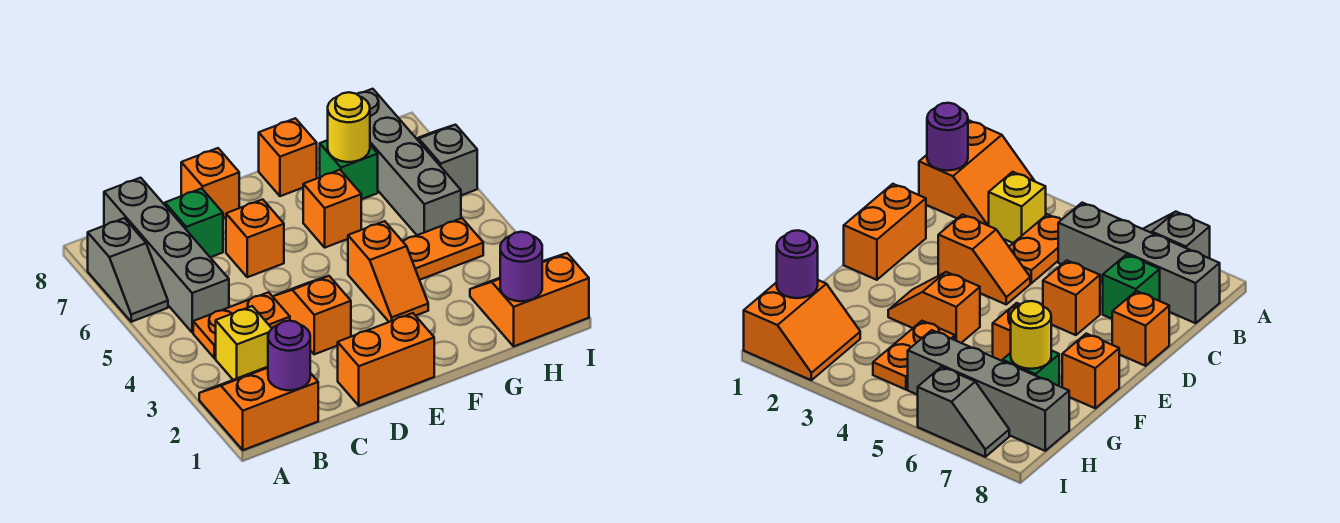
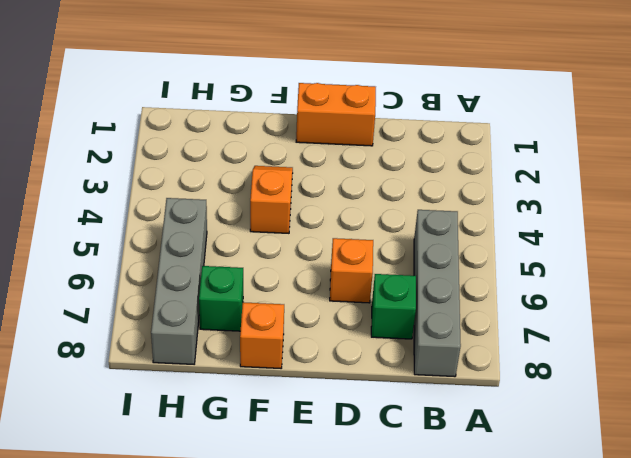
none -> orange slope A1:B2 level 1 top 1
none -> grey slope A6:A7 level 1 top 7
none -> yellow brick B3 level 1

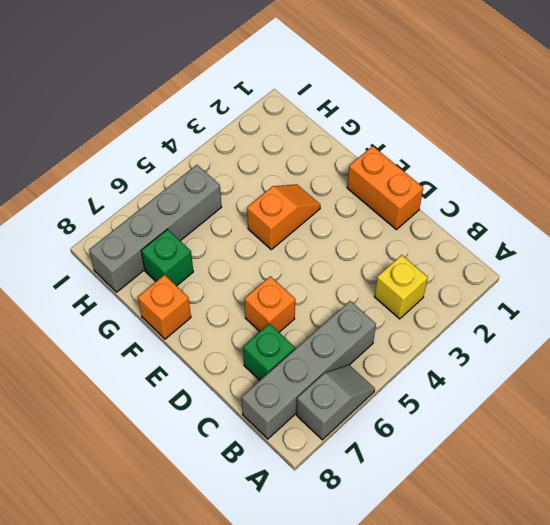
none -> orange slope A1:B2 level 1 top 1
none -> orange plate B4:C4 level 1
none -> orange slope D3:D4 level 1 top 3

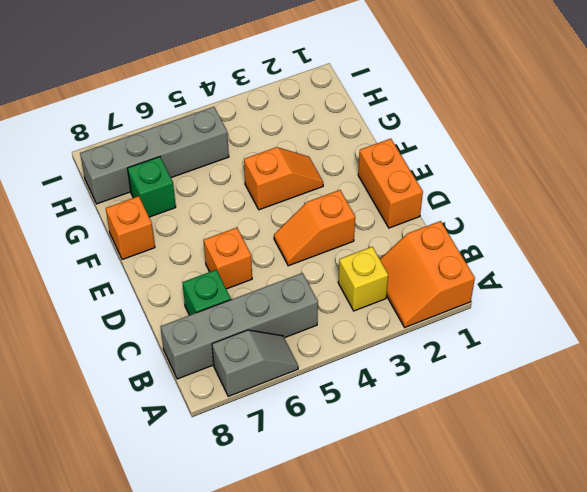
none -> orange plate B4:C4 level 1
none -> orange brick D8 level 1
none -> orange brick F6 level 1

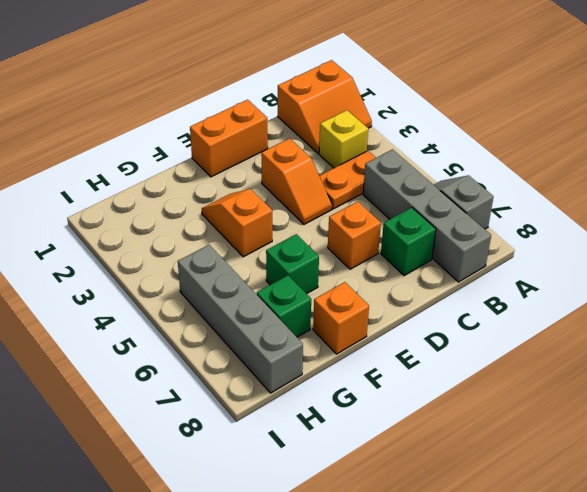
green brick F6 level 1 -> orange brick F6 level 1
none -> orange brick D8 level 1
none -> orange plate G4:H4 level 1
none -> orange slope H1:I2 level 1 top 1

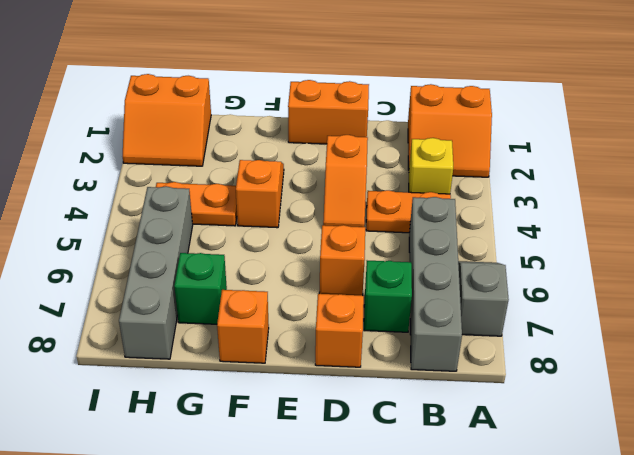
none -> orange brick F6 level 1
none -> grey slope I6:I7 level 1 top 6
none -> purple round brick B1 level 2

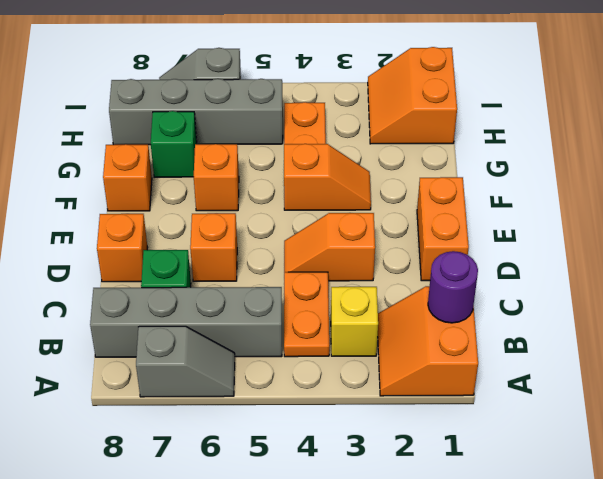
none -> yellow round brick G7 level 2
none -> purple round brick H1 level 2

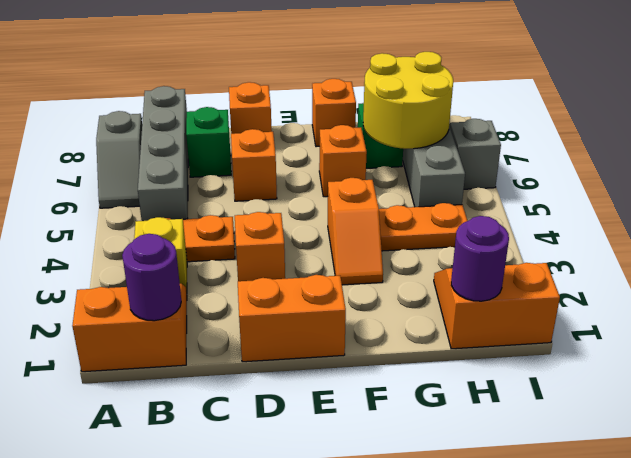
yellow round brick G6:H7 level 2 -> yellow round brick G7 level 2

